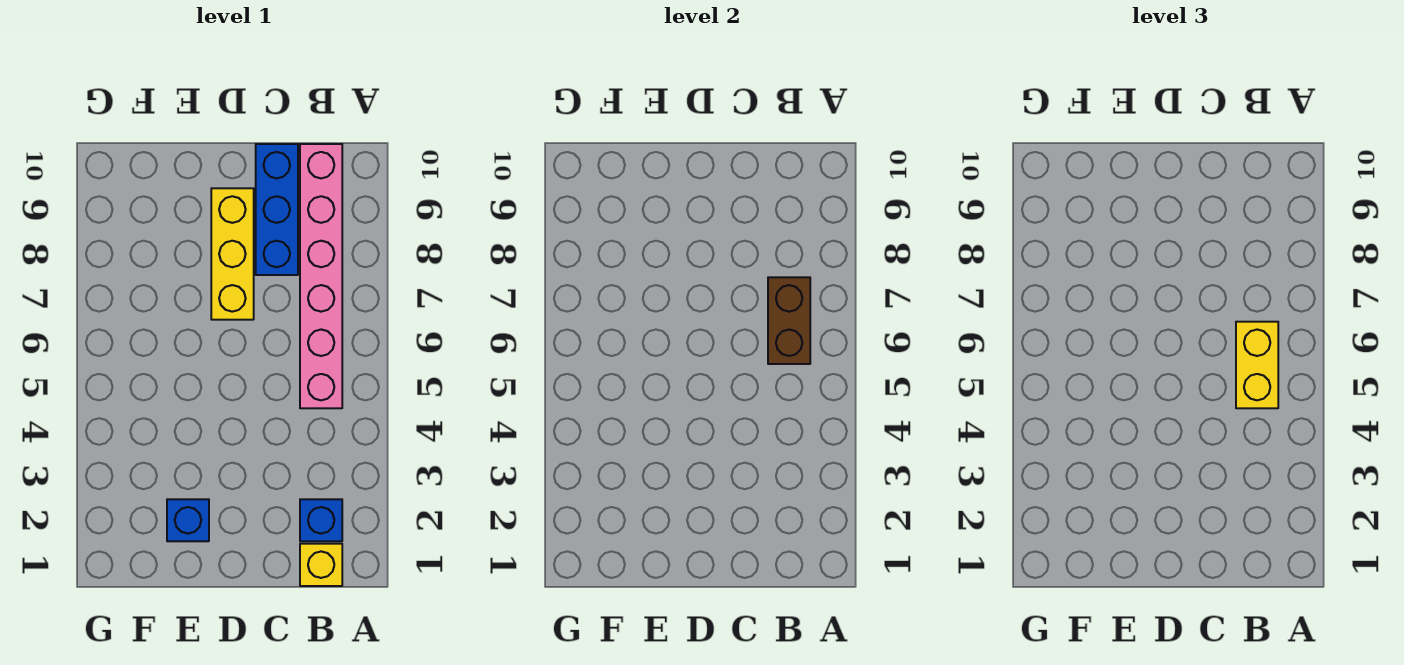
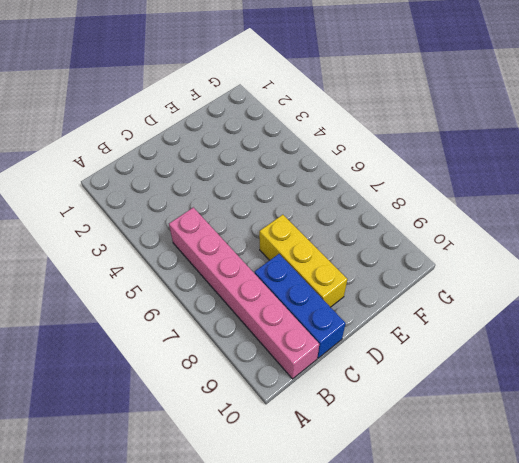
none -> yellow brick B1 level 1
none -> blue brick B2 level 1

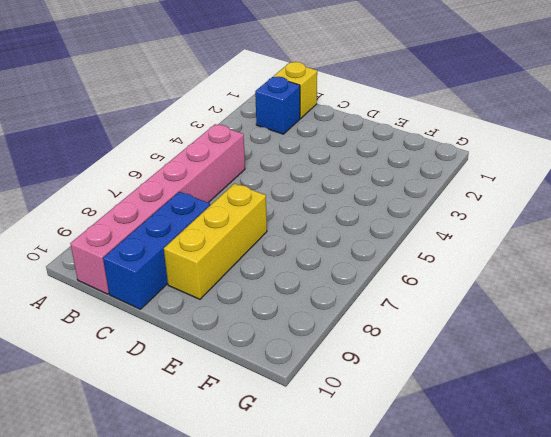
none -> blue brick E2 level 1
none -> brown brick B6:B7 level 2

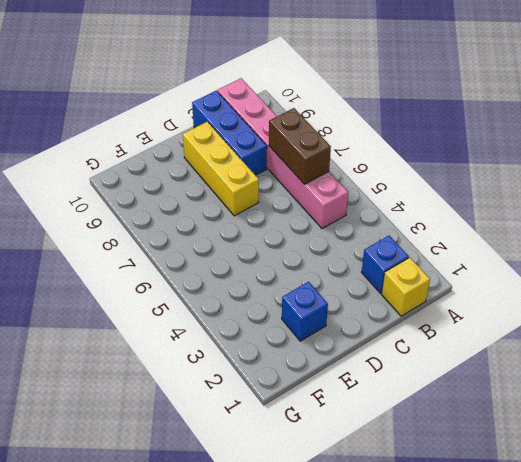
none -> yellow brick B5:B6 level 3

